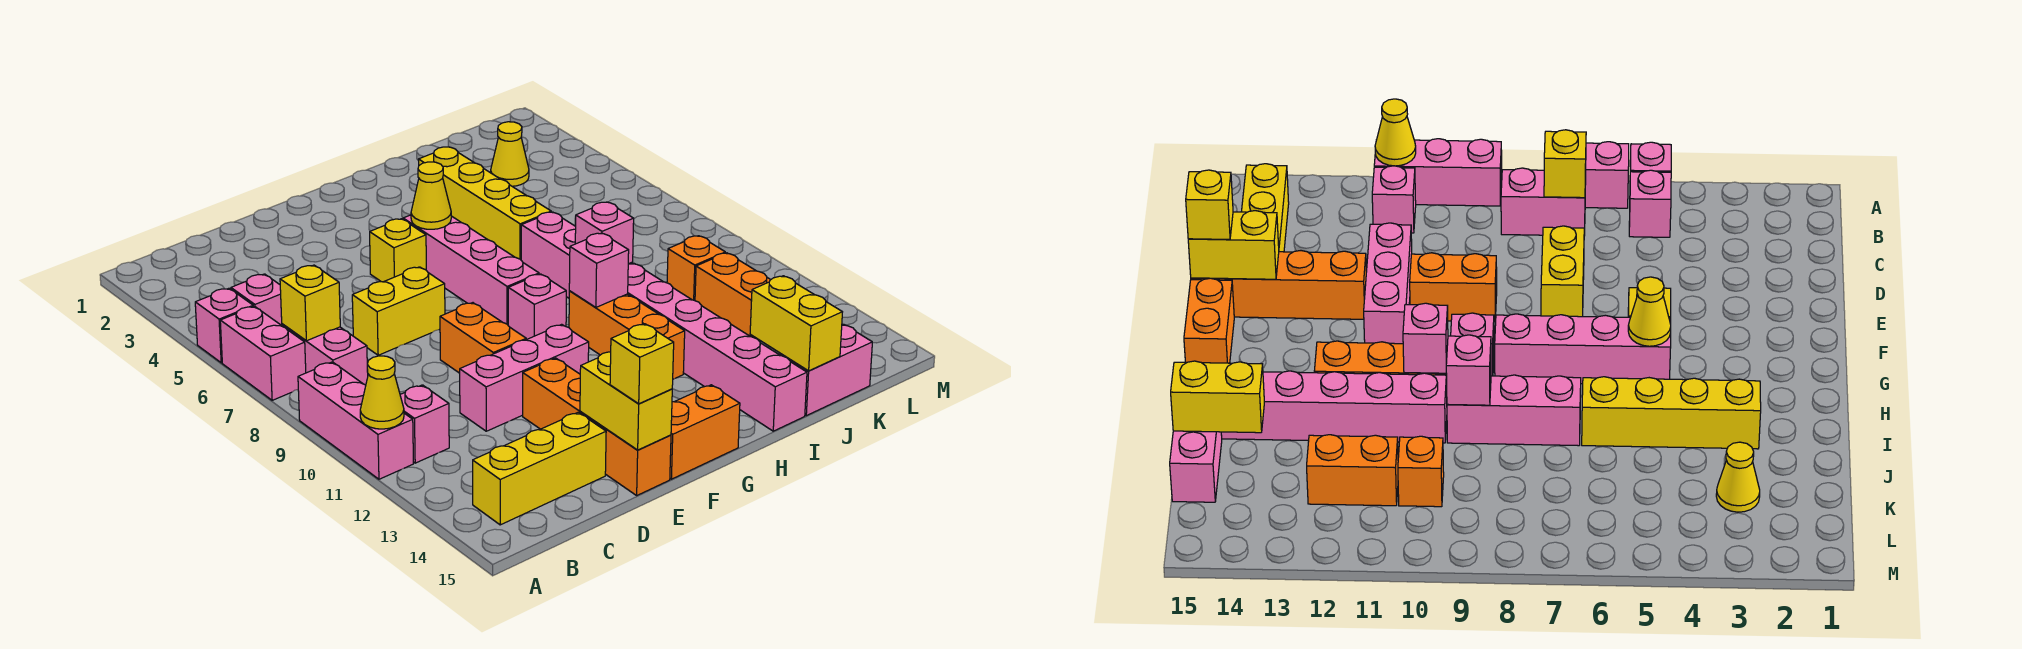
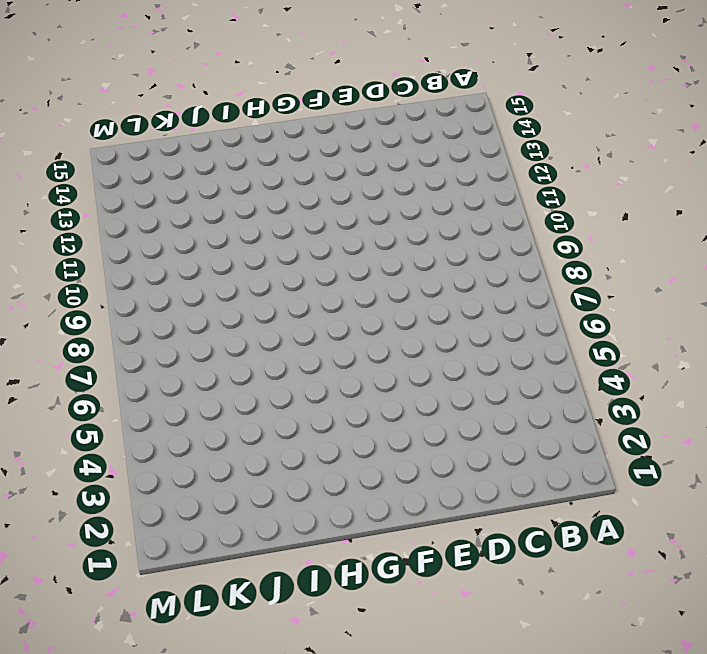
none -> pink brick A5 level 1
none -> pink brick A6:A7 level 1
none -> pink brick A9:A11 level 1
none -> pink brick B5 level 1

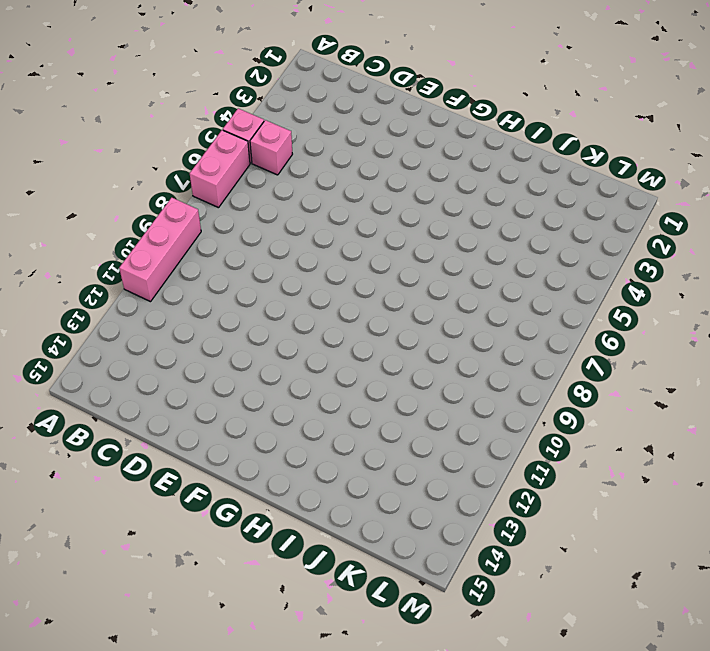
none -> pink brick B7:B8 level 1
none -> pink brick B11 level 1
none -> yellow brick B14:D14 level 1
none -> yellow brick D7:E7 level 1

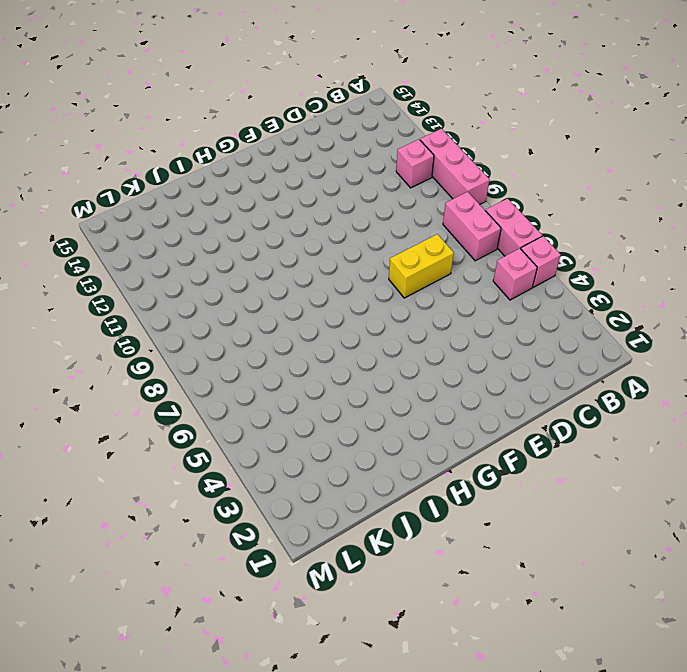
none -> yellow brick B14:D14 level 1
none -> pink brick D11:F11 level 1
none -> orange brick E9:E10 level 1
none -> orange brick E12:E15 level 1

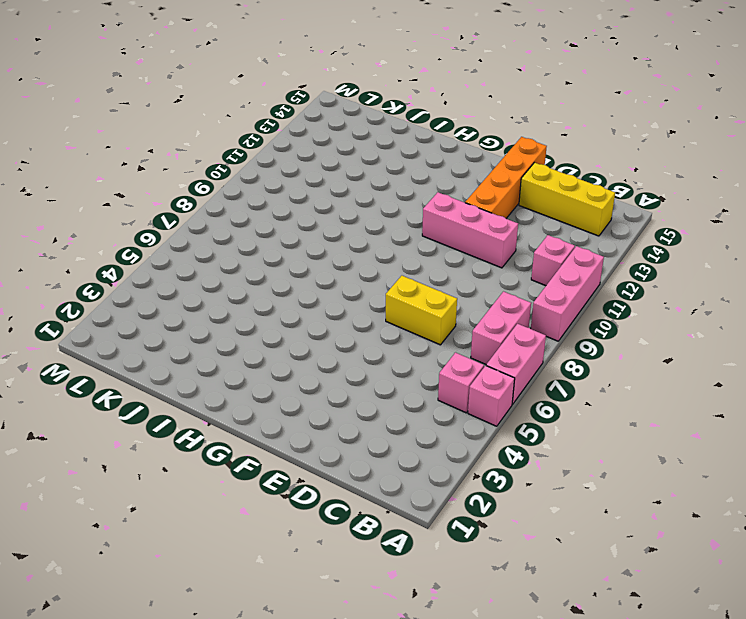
none -> orange brick E9:E10 level 1
none -> yellow brick F5 level 1
none -> orange brick F15:G15 level 1
none -> pink brick G5:G8 level 1

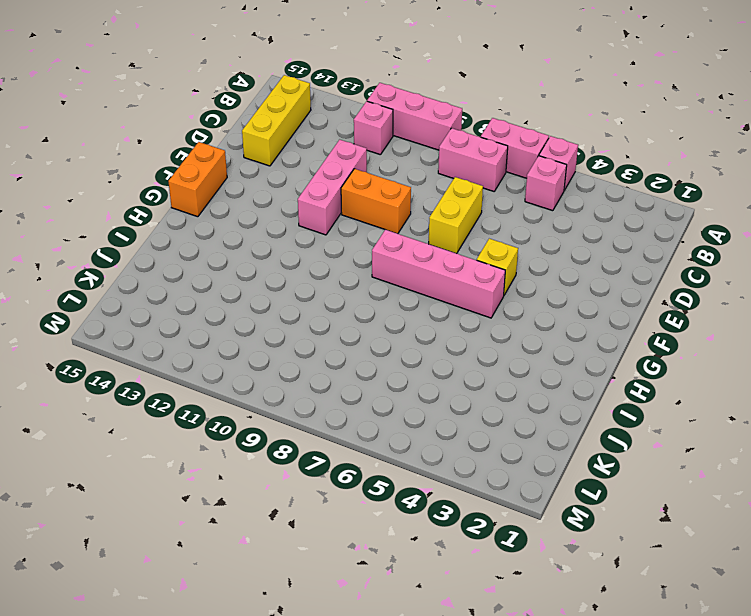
none -> orange brick E12:E15 level 1
none -> pink brick G9 level 1
none -> orange brick H10:H12 level 1
none -> yellow brick I3:I6 level 1

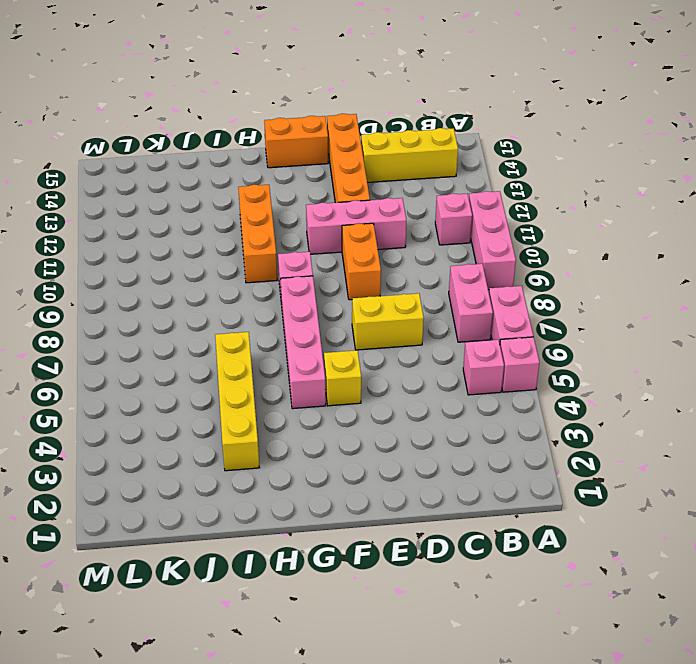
none -> pink brick I7:I9 level 1
none -> pink brick I10:I15 level 1
none -> pink brick J15:K15 level 1
none -> yellow cone K3 level 1

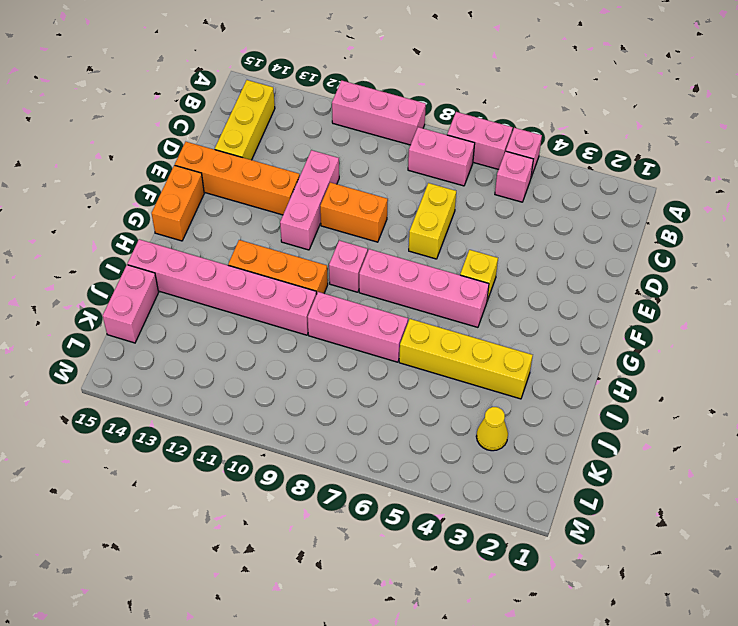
none -> pink brick B11 level 1
none -> orange brick K10 level 1
none -> orange brick K11:K12 level 1
none -> yellow cone A11 level 2

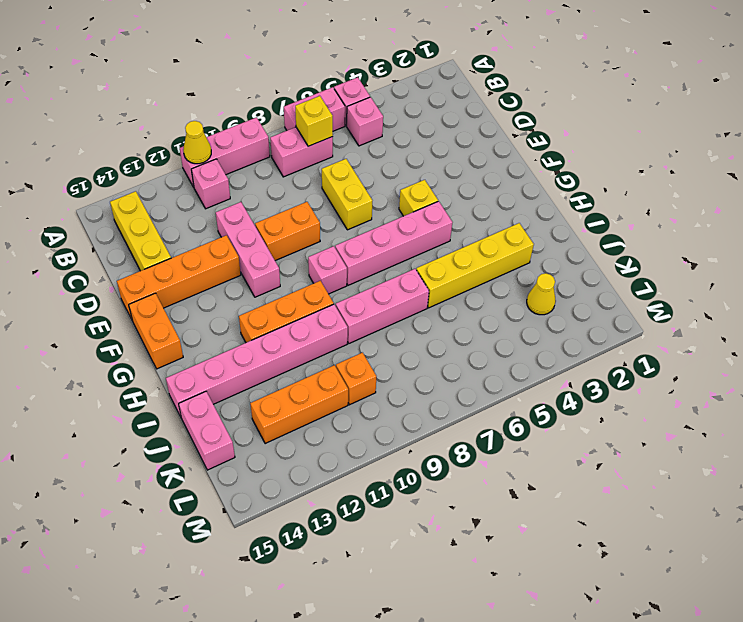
orange brick K11:K13 level 1 -> orange brick K11:K12 level 1
none -> yellow brick E14:E15 level 2
none -> yellow cone G5 level 2
none -> pink brick H10 level 2
none -> pink brick I9 level 2

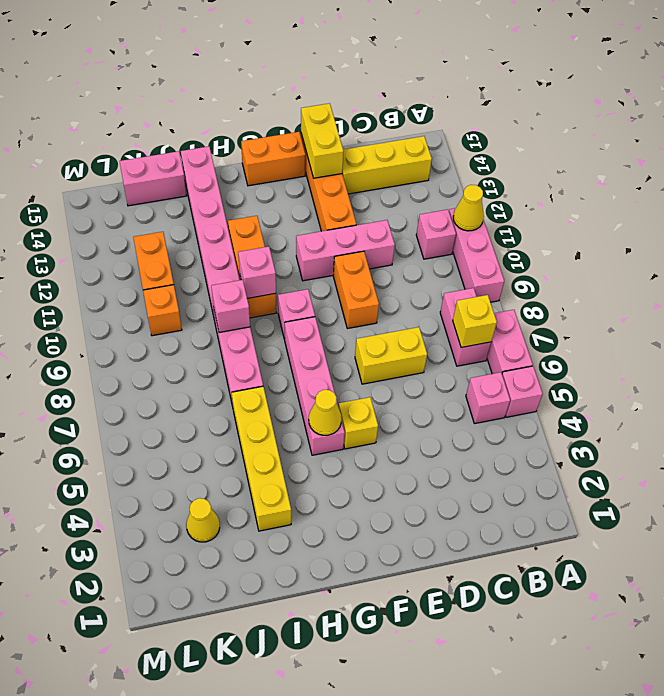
none -> yellow brick J14:J15 level 2
none -> yellow brick E15 level 3

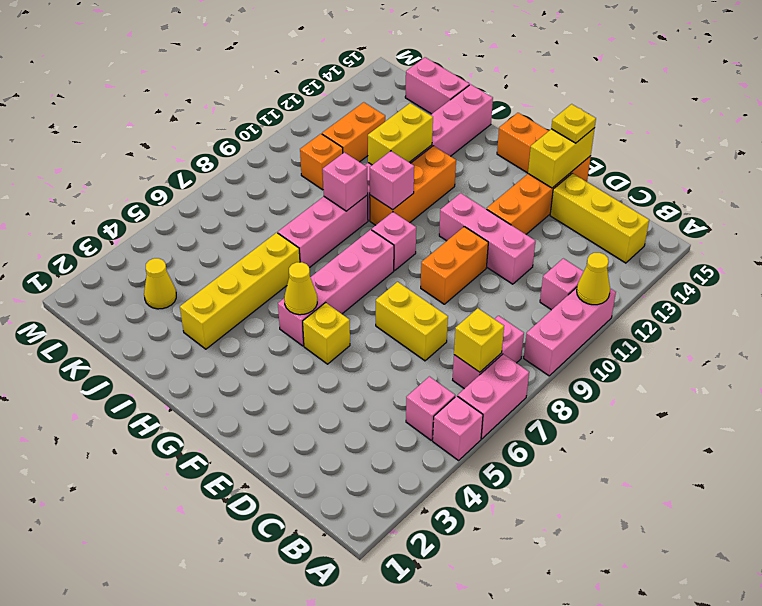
yellow plate E15 level 3 -> yellow brick E15 level 3
yellow brick I11:I12 level 2 -> yellow brick J14:J15 level 2

